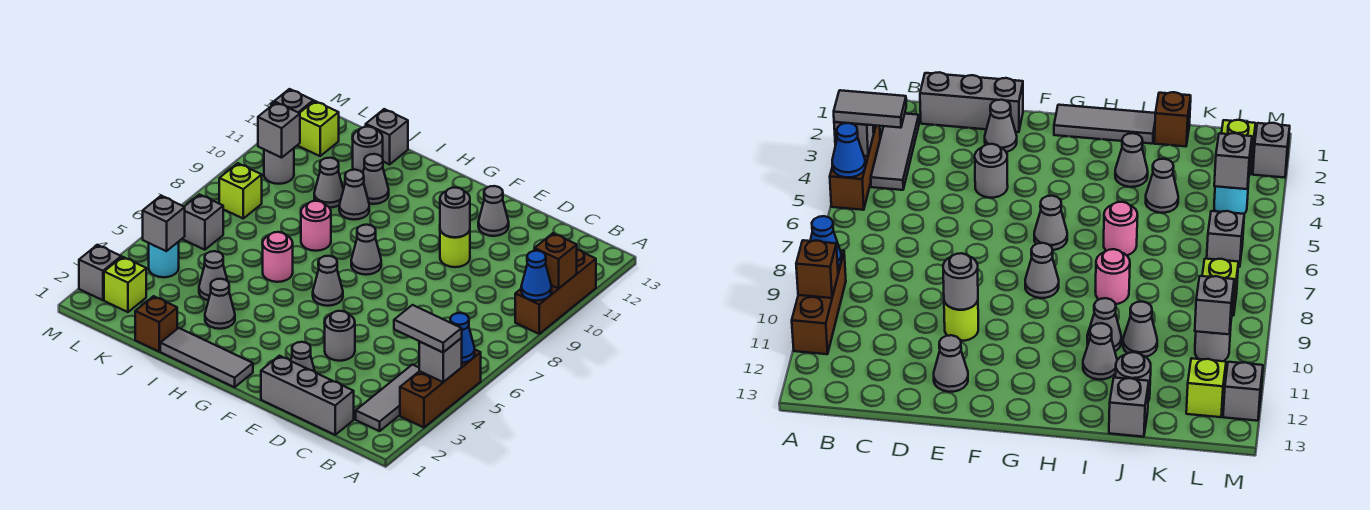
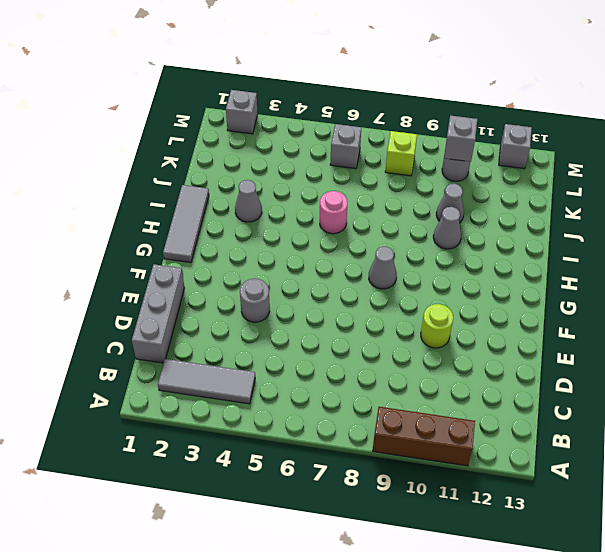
none -> brown brick A3:A5 level 1
none -> grey cone E2 level 1
none -> grey cone E12 level 1
none -> grey cone G6 level 1

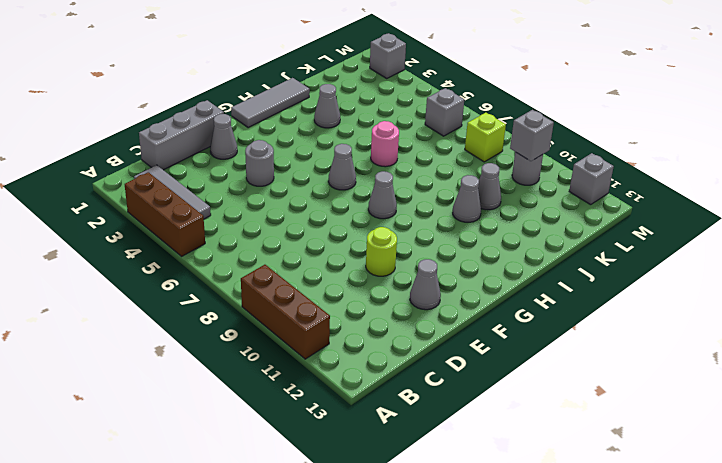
none -> pink round brick I8 level 1
none -> grey cone I11 level 1
none -> brown brick J1 level 1
none -> grey cone J4 level 1

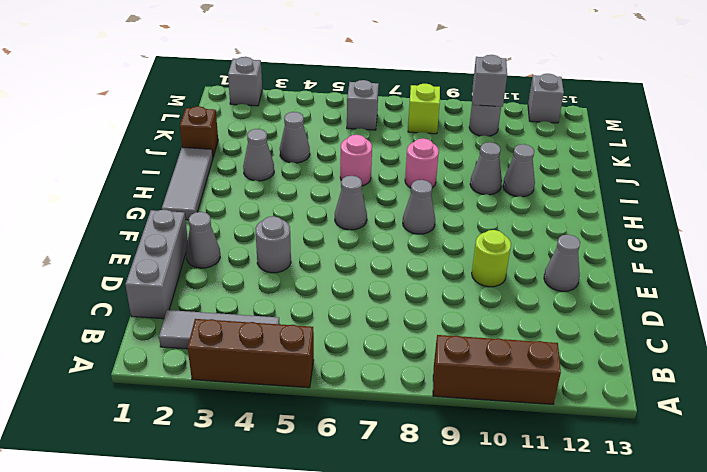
none -> grey cone J10 level 1
none -> grey round brick J12 level 1
none -> grey brick J13 level 1
none -> lime brick L2 level 1

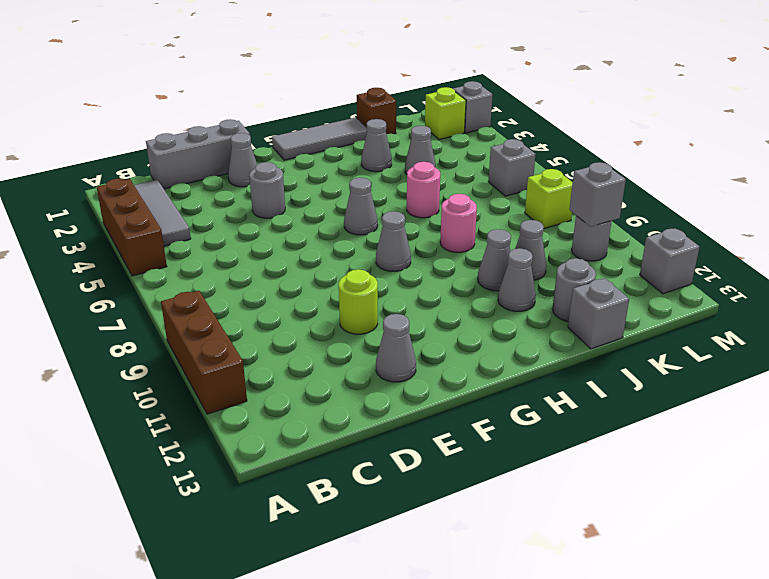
none -> cyan round brick L4 level 1
none -> lime brick L12 level 1
none -> grey brick A4 level 2
none -> blue cone A5 level 2

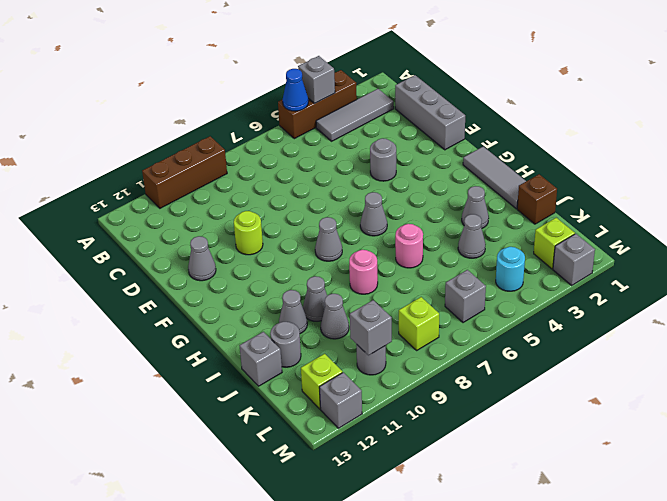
none -> grey cone E2 level 1
none -> blue cone A9 level 2
none -> brown brick A10 level 2
none -> grey round brick E10 level 2

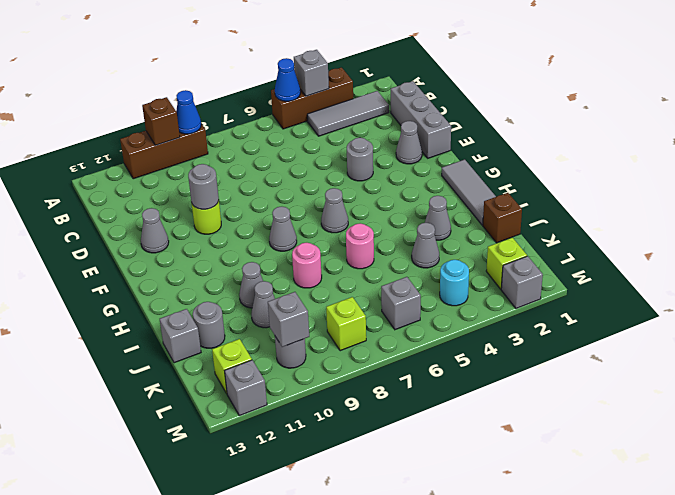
none -> grey cone I11 level 1
none -> grey brick L4 level 2
none -> grey tile A4:B4 level 3

